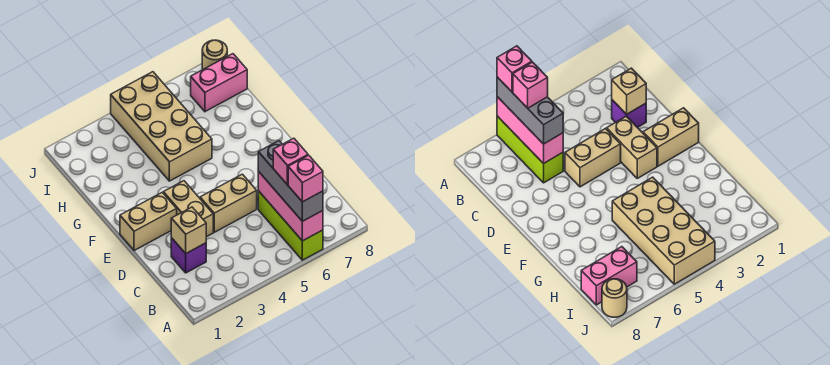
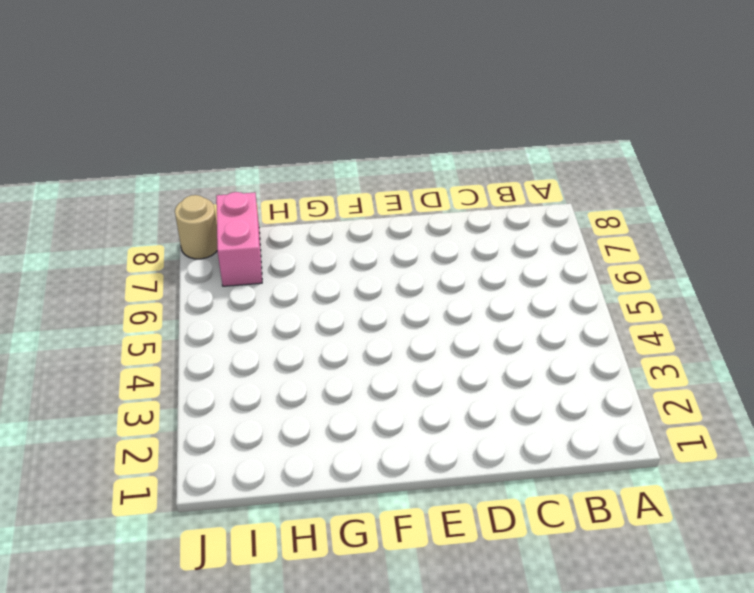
none -> lime brick A6:C6 level 1
none -> purple brick C2 level 1
none -> tan brick D3:E3 level 1

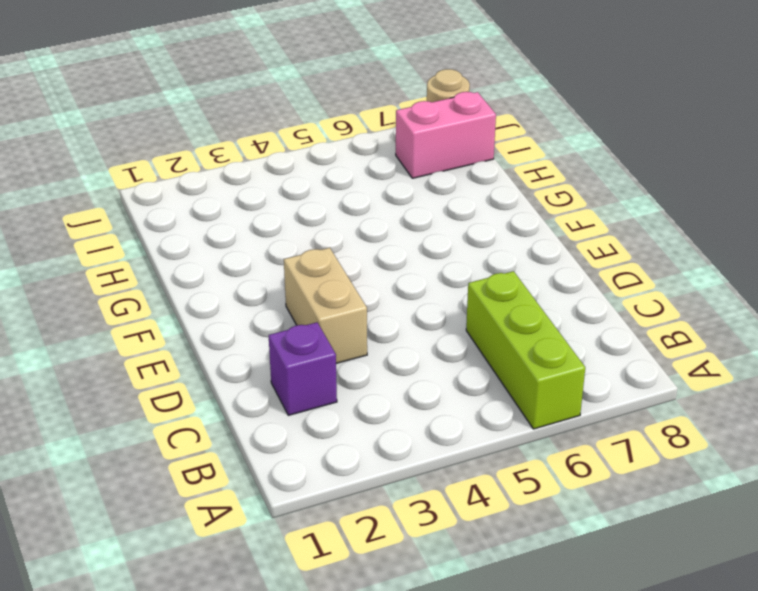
none -> tan brick D4:D5 level 1
none -> tan brick E1:E2 level 1
none -> tan brick G4:J5 level 1

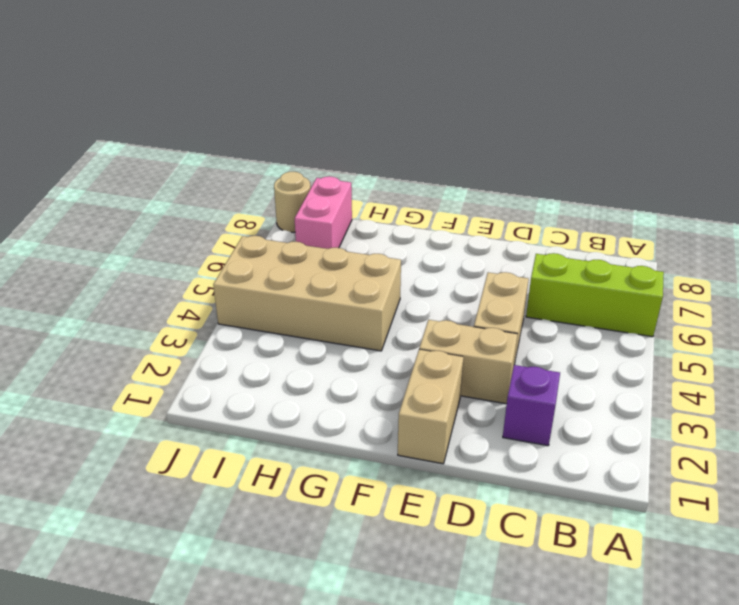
none -> pink brick A6:C6 level 2
none -> tan brick C2 level 2
none -> grey brick A6:C6 level 3

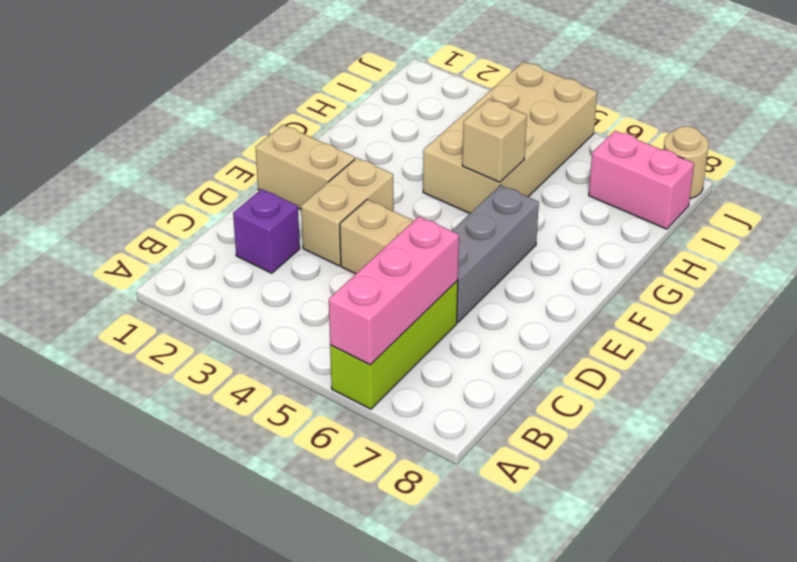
grey brick D6:F6 level 1 -> grey brick A6:C6 level 3
tan brick G5 level 2 -> tan brick C2 level 2
none -> pink brick A6 level 4
none -> pink brick B6 level 4

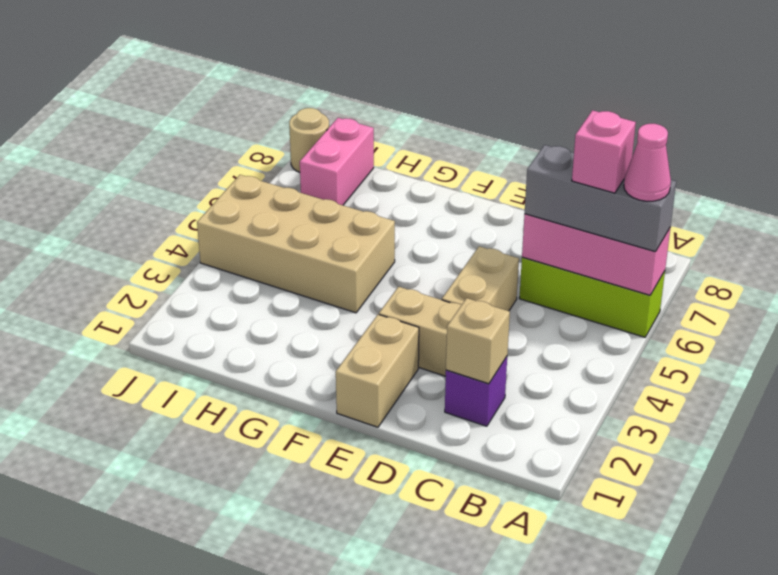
pink cone A6 level 4 -> pink brick A6 level 4

